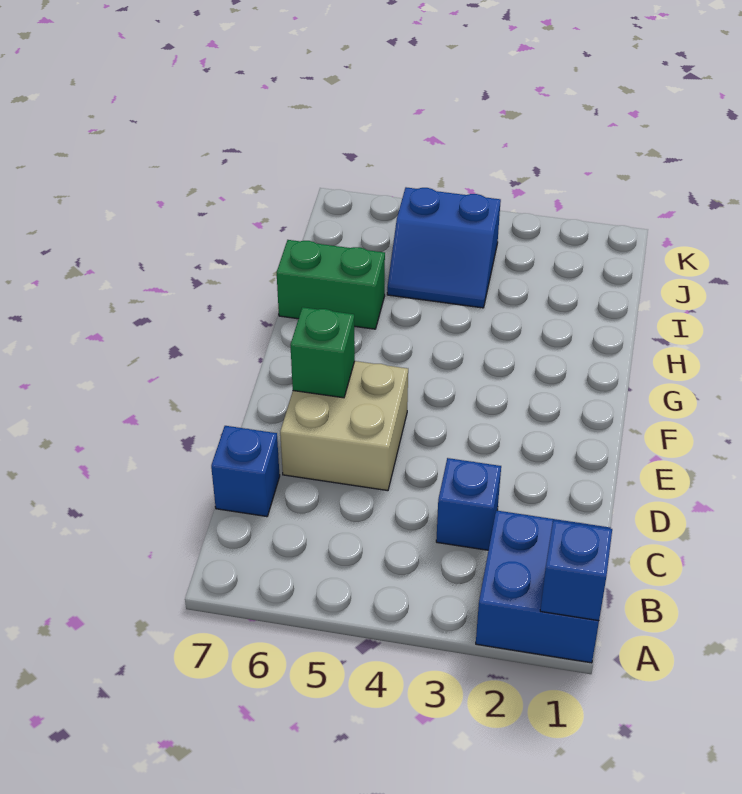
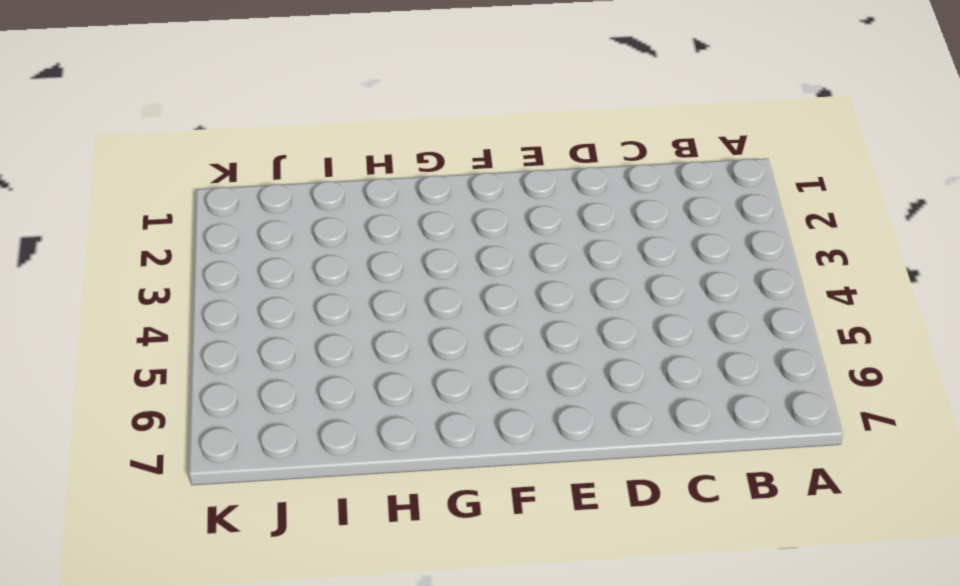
none -> blue brick A1:B2 level 1
none -> blue brick C3 level 1

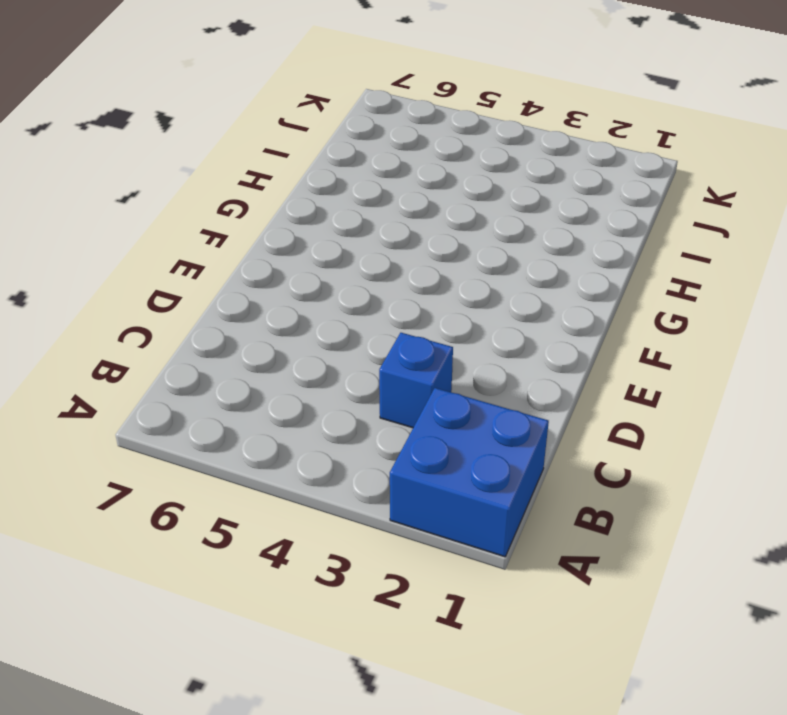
none -> blue brick C7 level 1
none -> tan brick D5:E6 level 1

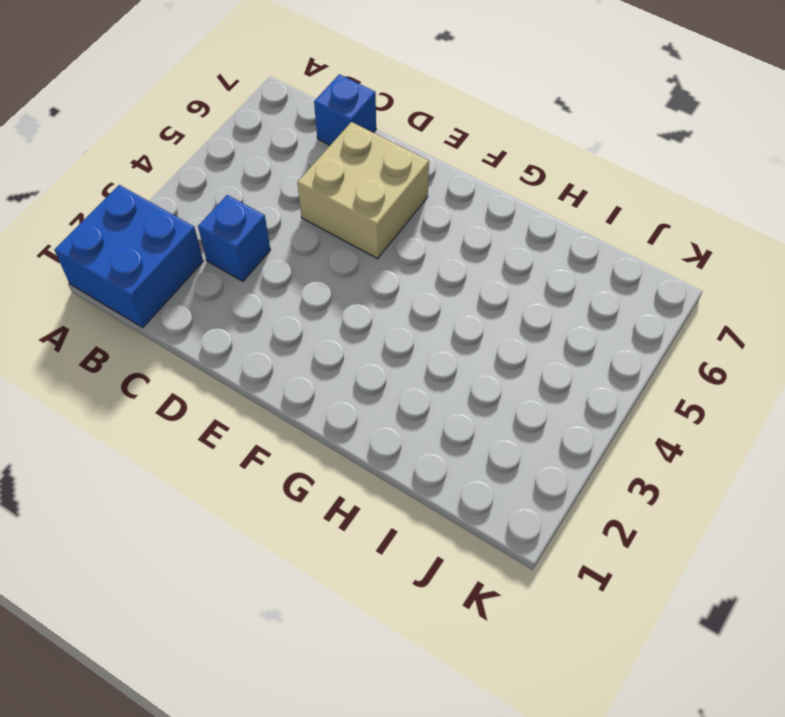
none -> green brick H6:H7 level 1
none -> blue slope I4:J5 level 1 top J

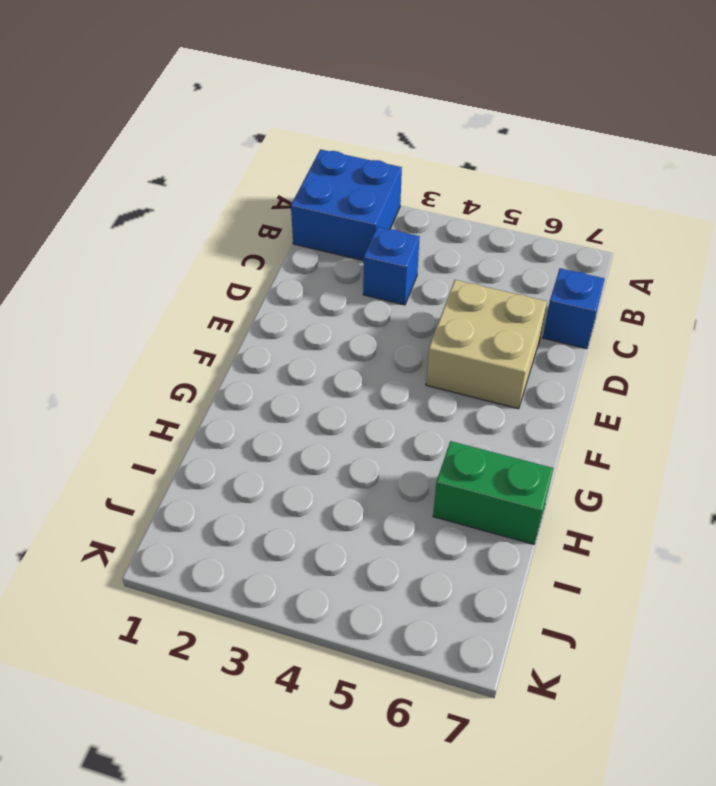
none -> blue slope I4:J5 level 1 top J
none -> blue brick A1 level 2

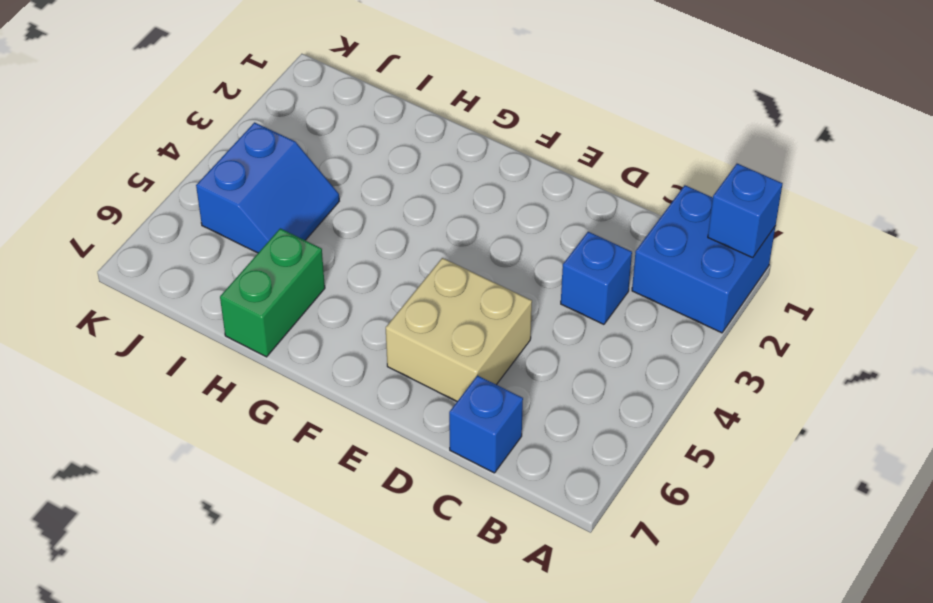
none -> green brick E6 level 2

